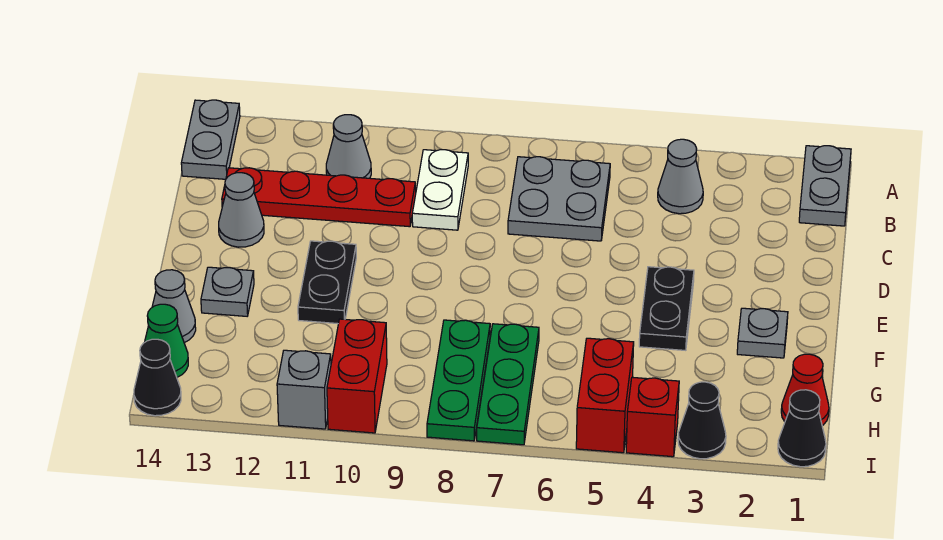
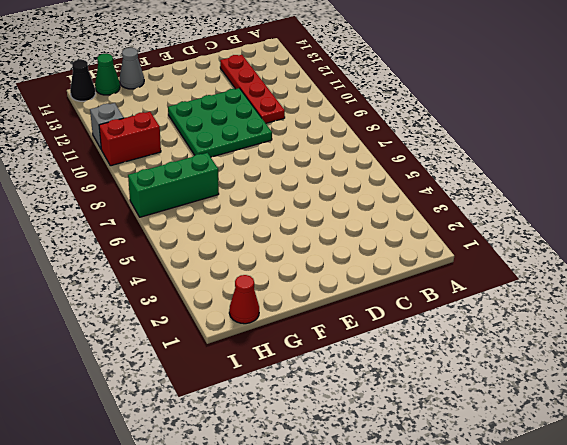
green plate D9:F11 level 1 -> black plate E11:F11 level 1
green brick G7:I7 level 1 -> green plate G7:I7 level 1
none -> grey plate A1:B1 level 1
none -> grey plate A14:B14 level 1
none -> grey cone B4 level 1

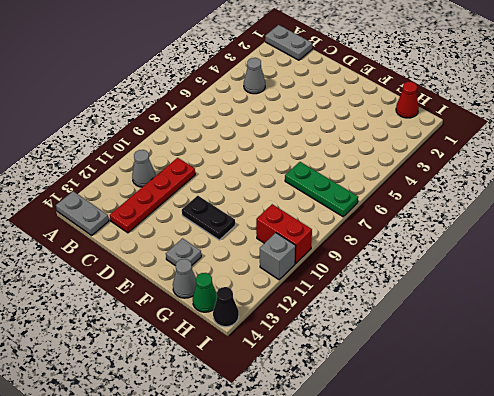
none -> grey plate B6:C7 level 1
none -> white plate B9:C9 level 1
none -> grey cone D13 level 1

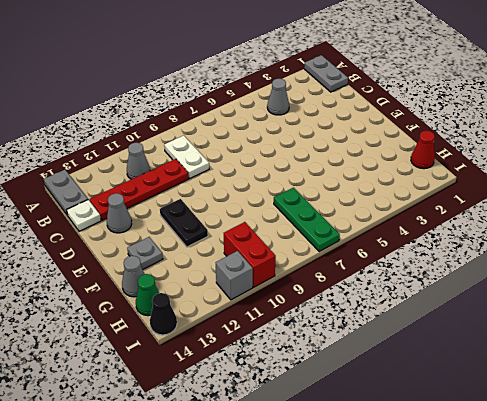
white plate C14 level 1 -> none
none -> grey plate B6:C7 level 1
none -> black plate E4:F4 level 1
none -> grey plate F2 level 1

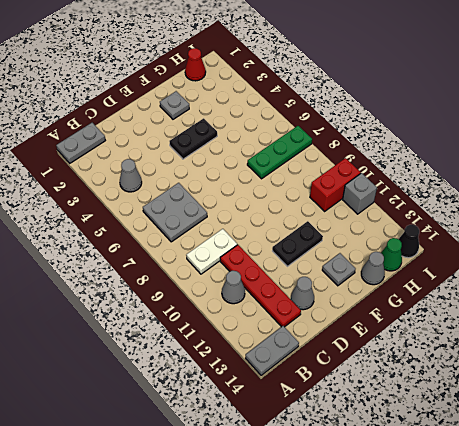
none -> green plate G8:I8 level 1
none -> red brick H5:I5 level 1
none -> black cone I1 level 1

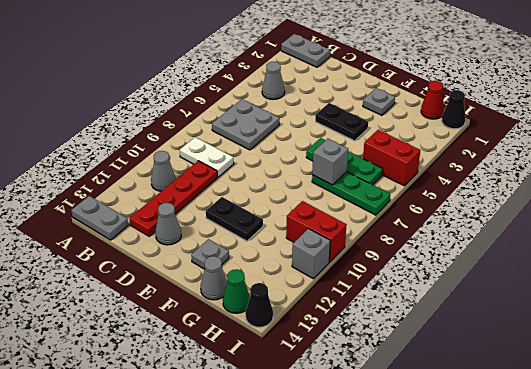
green plate F6:H6 level 1 -> green plate G8:I8 level 1
grey brick G7 level 2 -> none
none -> black cone I3 level 1
none -> red brick I4 level 1

